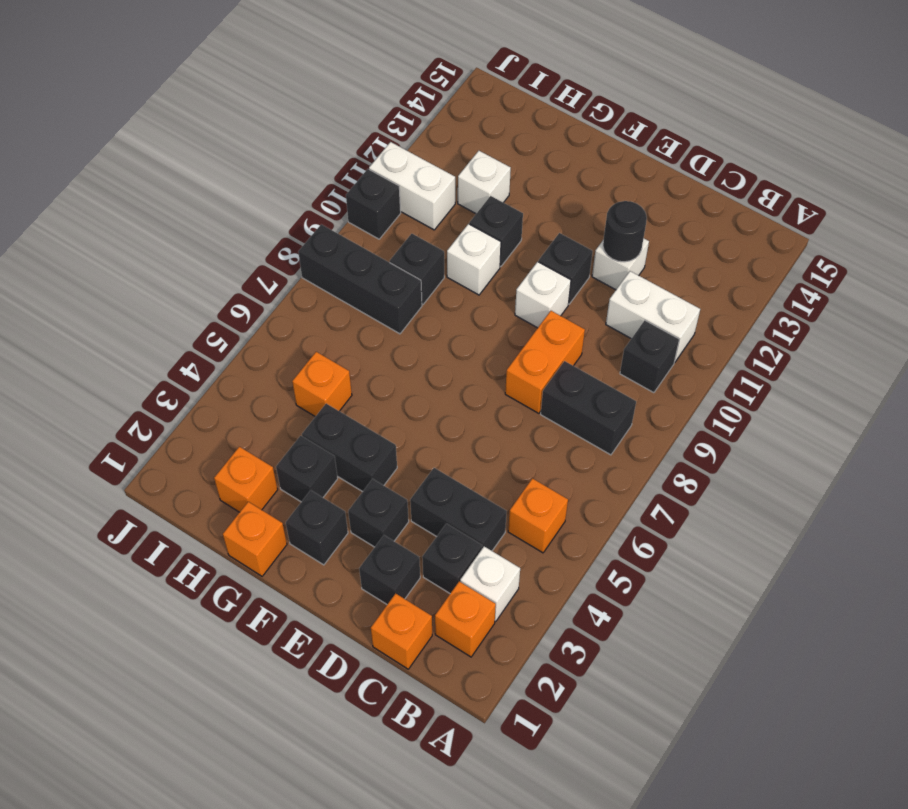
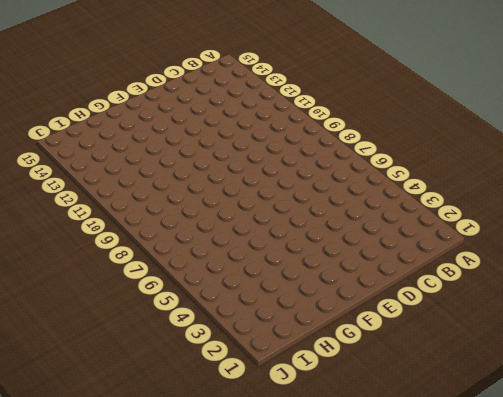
none -> orange brick B2 level 1
none -> white brick B3 level 1
none -> orange brick B5 level 1

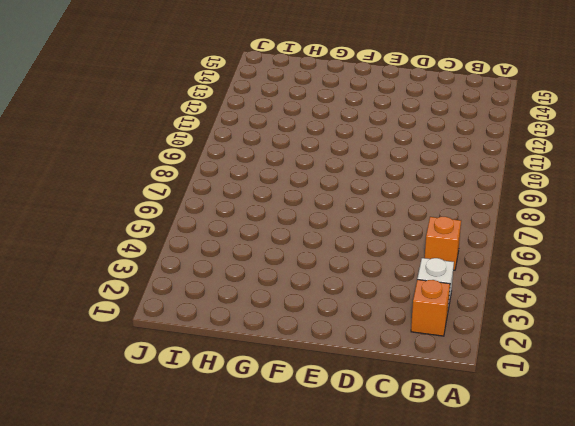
none -> black brick B8:C8 level 1
none -> black brick B10 level 1
none -> white brick B11:C11 level 1

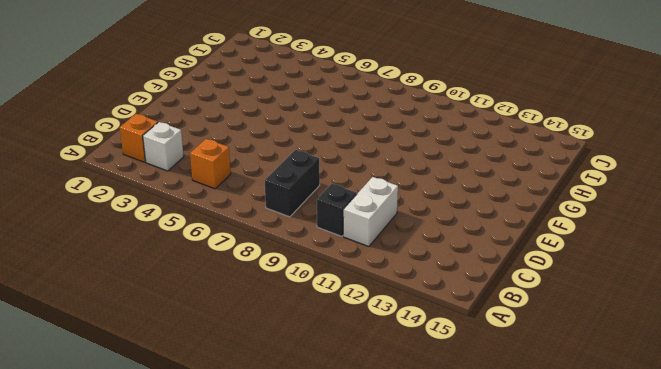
none -> orange brick C1 level 1
none -> black brick C3 level 1
none -> black brick C4:D4 level 1

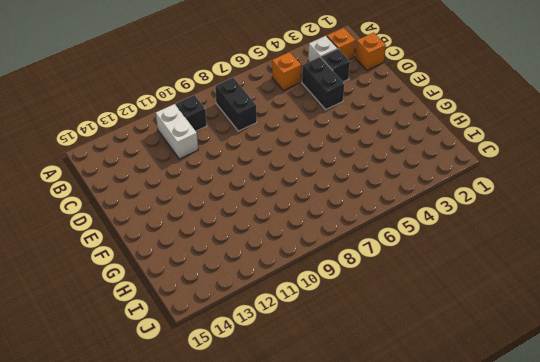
none -> black brick D2 level 1
none -> orange brick D8:D9 level 1
none -> white brick D12 level 1

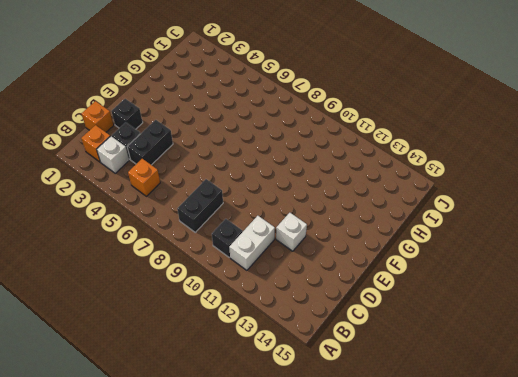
none -> orange brick D8:D9 level 1
none -> black brick E3 level 1
none -> white brick E10 level 1

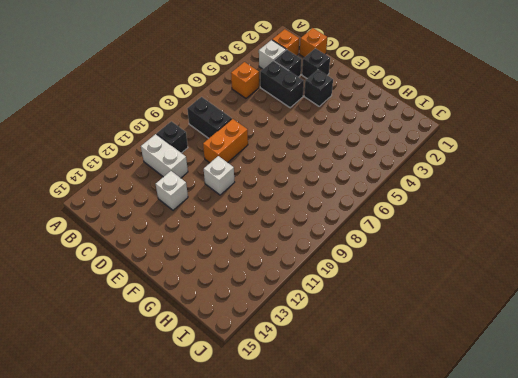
none -> black brick E11 level 1
none -> black brick F2 level 1
none -> black brick F4:G4 level 1

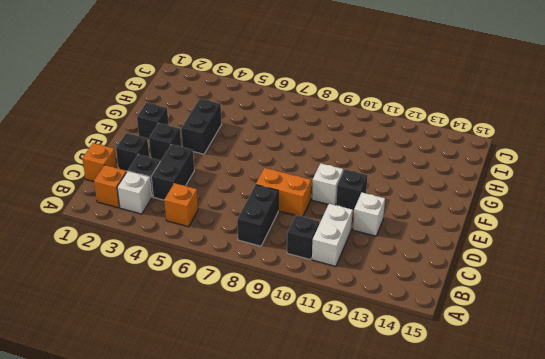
none -> orange brick G1 level 1
none -> black brick G3 level 1
none -> white brick G10 level 1

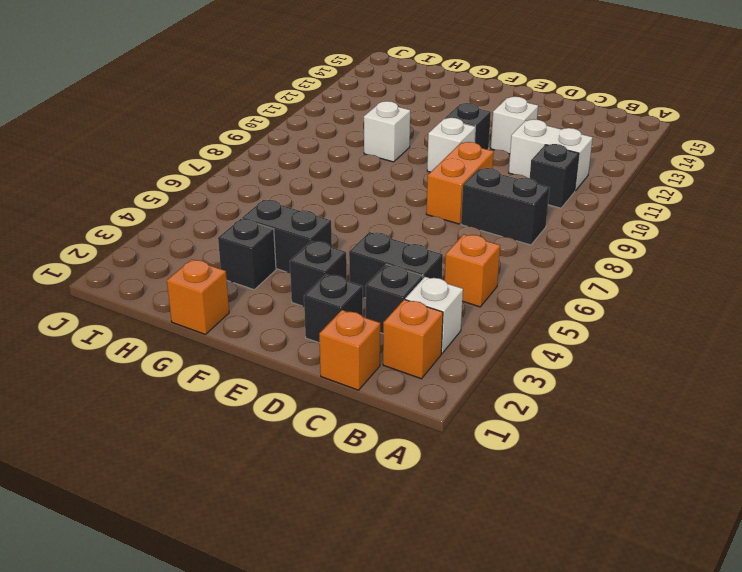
none -> black brick F2 level 1
none -> black brick G11 level 1
none -> orange brick H2 level 1

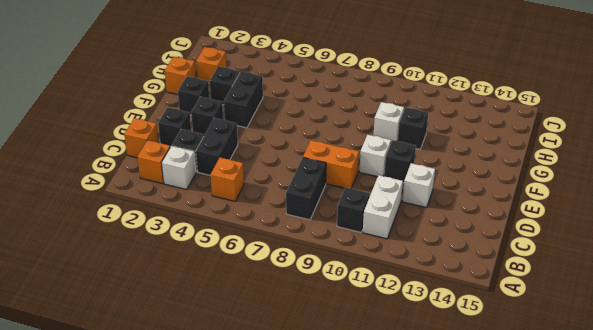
none -> orange brick H5 level 1
none -> black brick H8:J8 level 1
none -> black brick H9 level 1

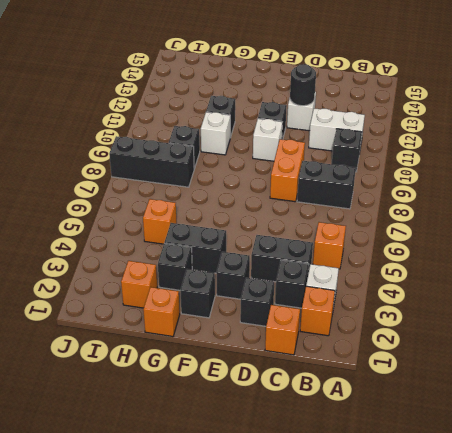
none -> white brick H12 level 1
none -> white brick I11:J11 level 1
none -> black brick J10 level 1

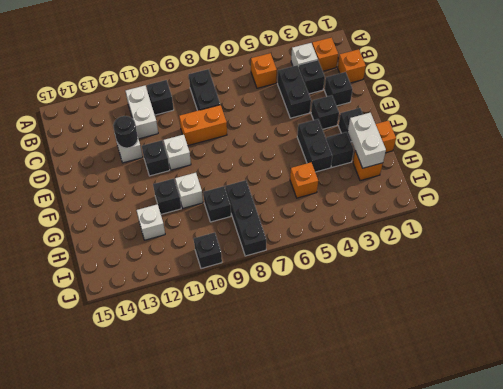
white brick G2:H2 level 2 -> white brick I11:J11 level 1

